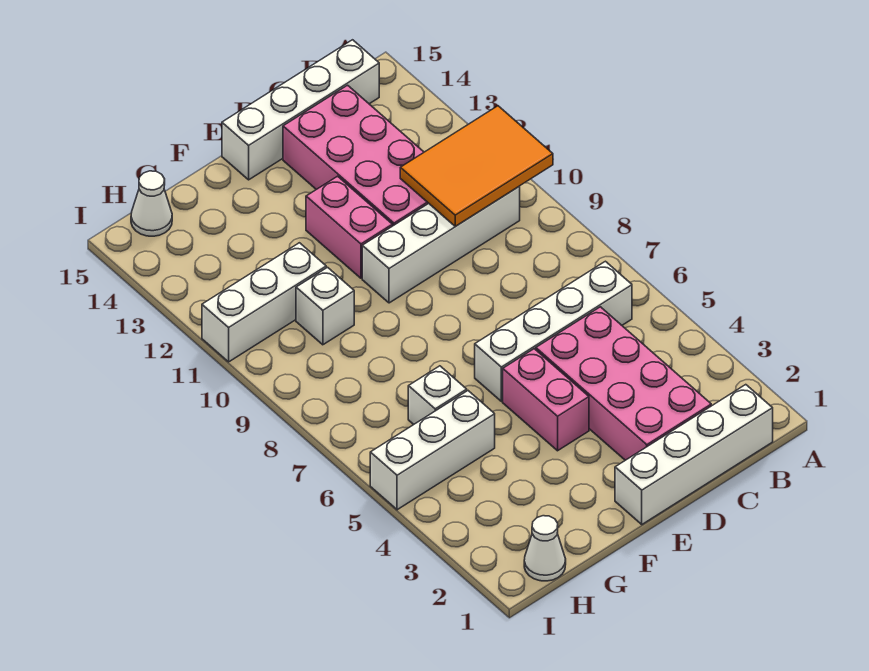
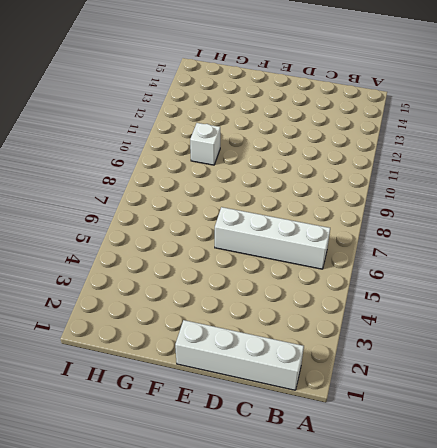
none -> white brick B10:E10 level 1
none -> white brick B15:E15 level 1
none -> pink brick C2:D5 level 1

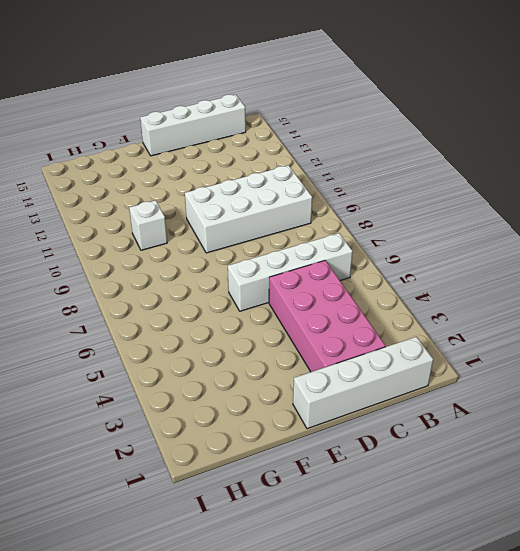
white brick B9:E10 level 1 -> white brick B10:E10 level 1
none -> pink brick C11:D14 level 1
none -> pink brick E4:E5 level 1
none -> pink brick E11:E12 level 1

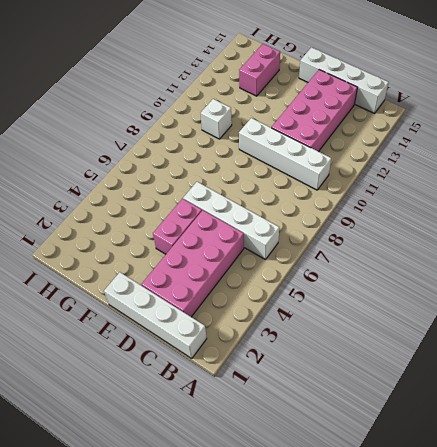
pink brick G13:G14 level 1 -> pink brick E11:E12 level 1
none -> white brick G5:I5 level 1
none -> white brick G6 level 1
none -> white brick G11:I11 level 1

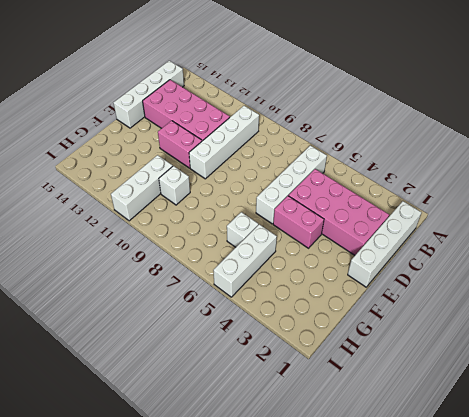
none -> white cone H1 level 1
none -> white cone H15 level 1
none -> orange tile A10:C11 level 2

